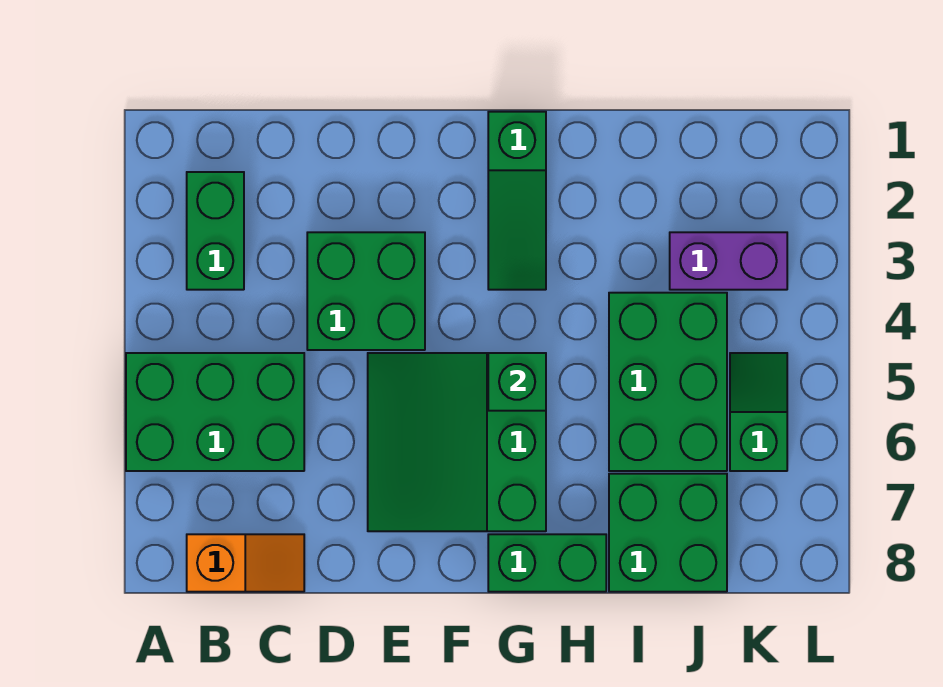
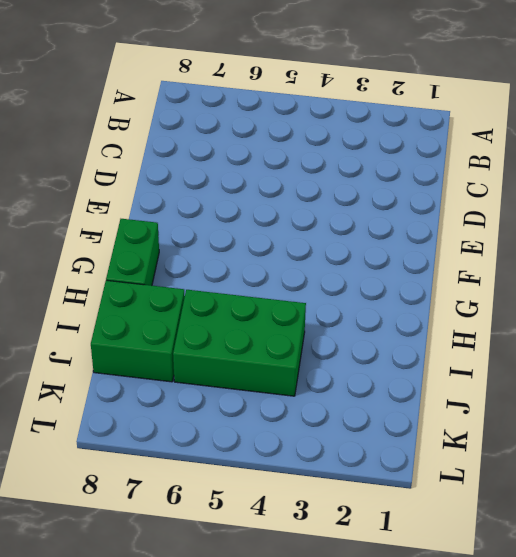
none -> green brick A5:C6 level 1
none -> green brick B2:B3 level 1
none -> orange slope B8:C8 level 1 top B

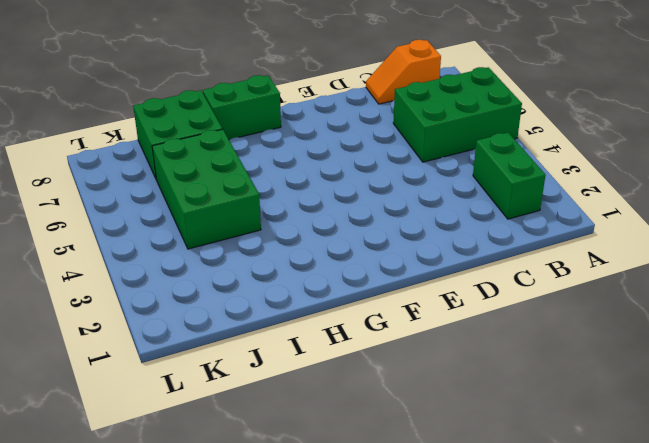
none -> green brick D3:E4 level 1
none -> green slope E5:G7 level 1 top G
none -> green slope G1:G3 level 1 top 1

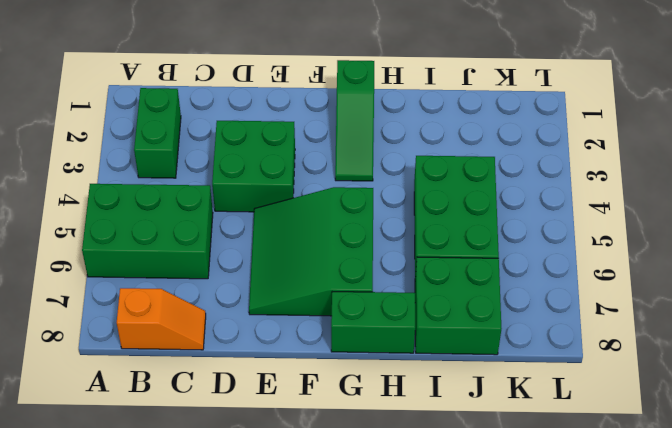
none -> purple brick J3:K3 level 1
none -> green slope K5:K6 level 1 top 6
none -> green brick G5 level 2

